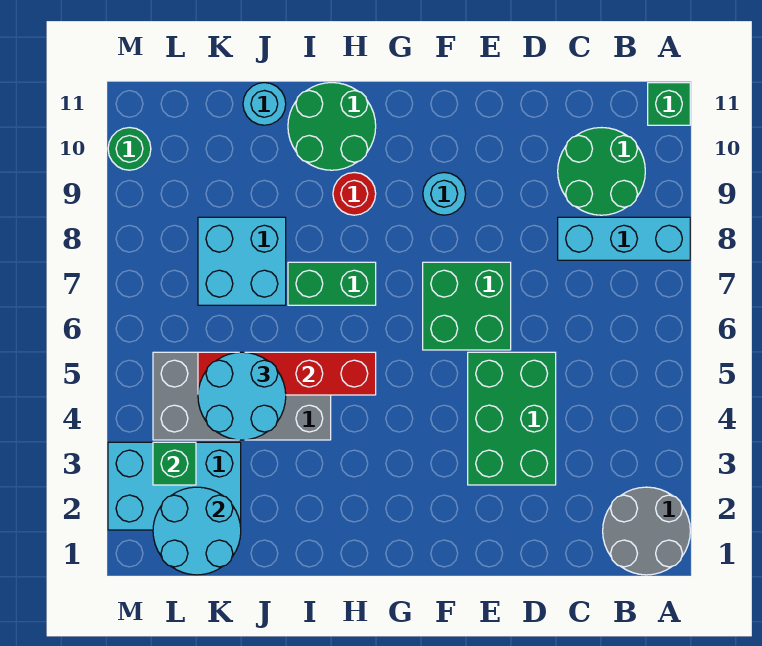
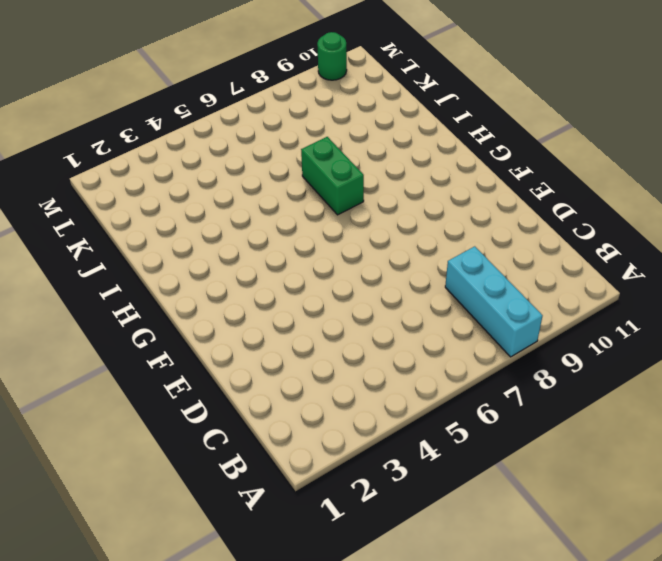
none -> grey round brick A1:B2 level 1
none -> green brick A11 level 1
none -> green round brick B9:C10 level 1

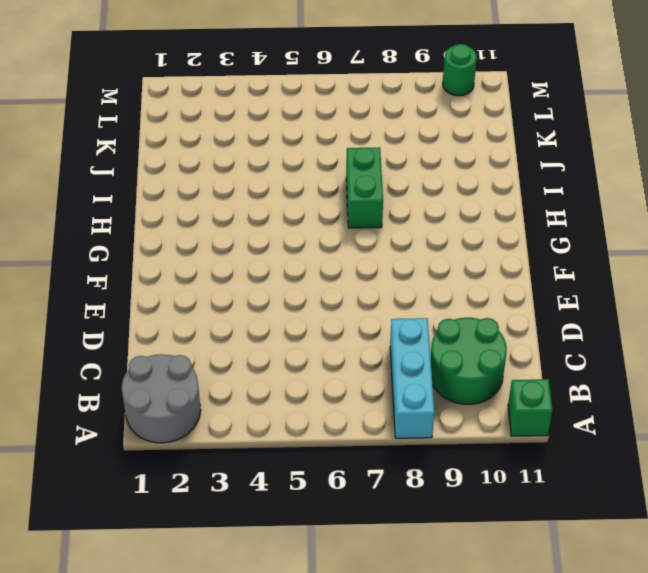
none -> green brick D3:E5 level 1
none -> green brick E6:F7 level 1
none -> cyan round brick F9 level 1

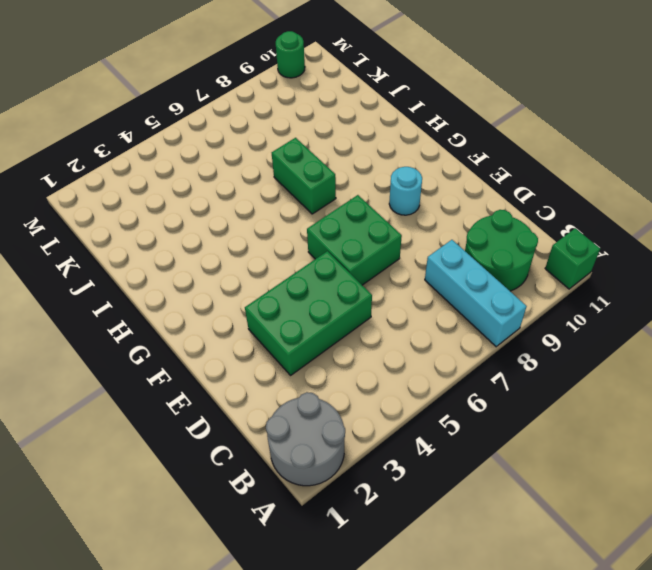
none -> red round brick H9 level 1
none -> green round brick H10:I11 level 1
none -> grey brick I4:L5 level 1

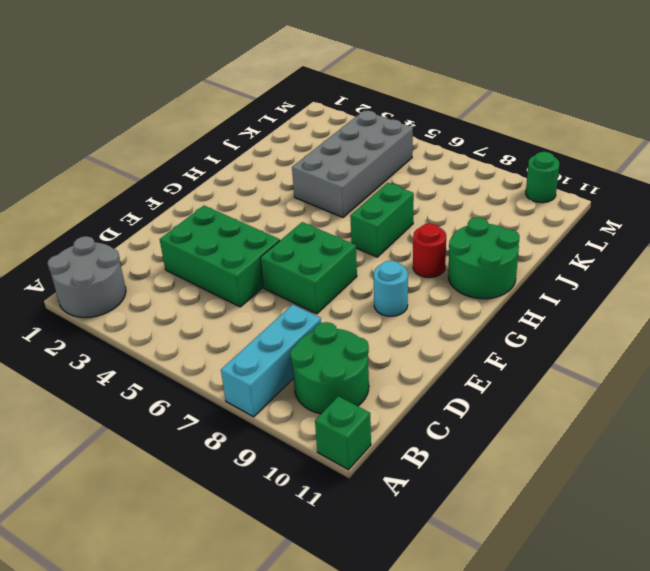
none -> cyan brick J7:K8 level 1
none -> cyan round brick J11 level 1
none -> cyan brick K2:M3 level 1

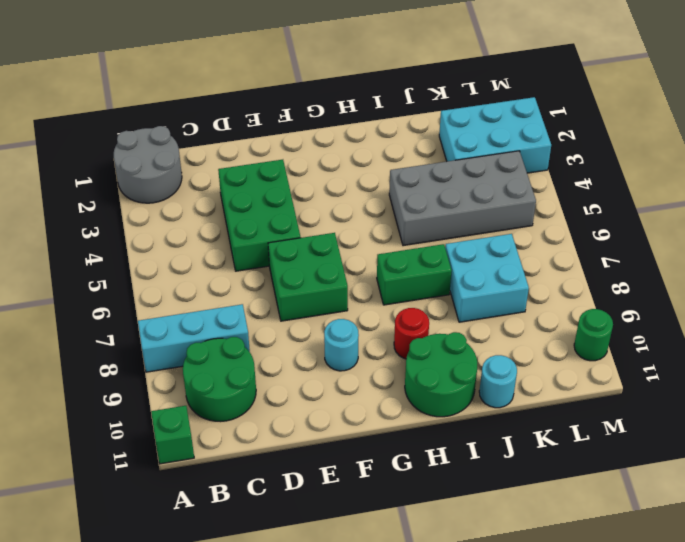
none -> red brick H5:K5 level 2
none -> cyan round brick K1:L2 level 2
none -> green brick L3 level 2

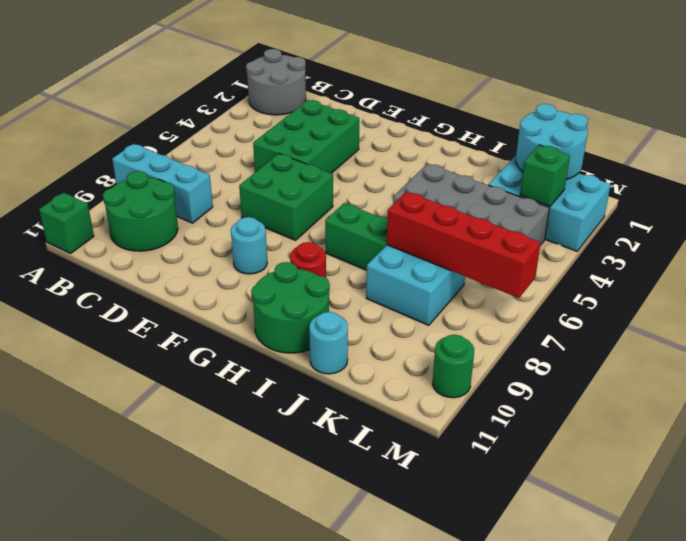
red brick J7:M7 level 2 -> red brick H5:K5 level 2
none -> cyan round brick J4:K5 level 3

